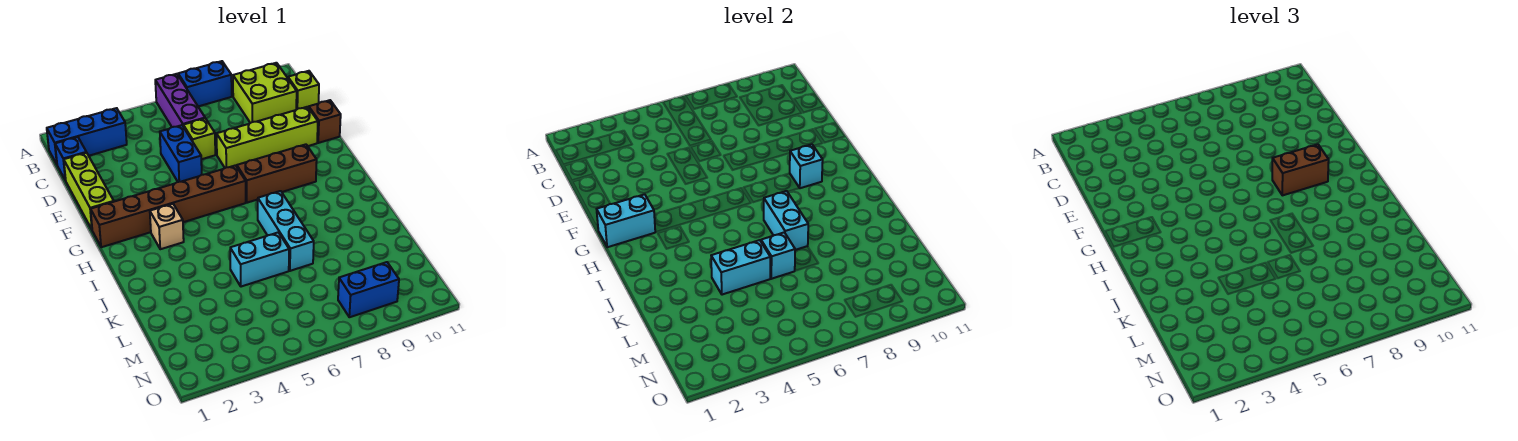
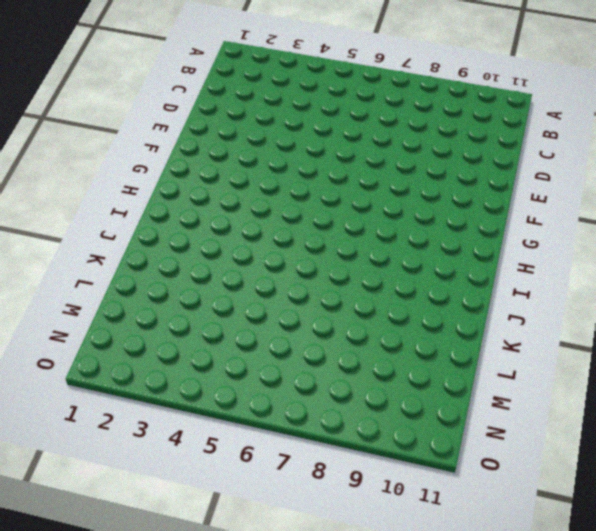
none -> purple brick A6:C6 level 1
none -> blue brick A7:A8 level 1
none -> blue brick B1:B3 level 1

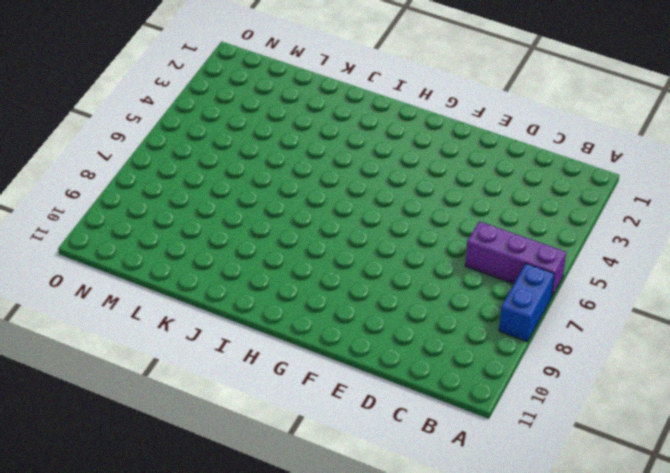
none -> blue brick B1:B3 level 1
none -> lime brick B9:C10 level 1
none -> blue brick C1 level 1

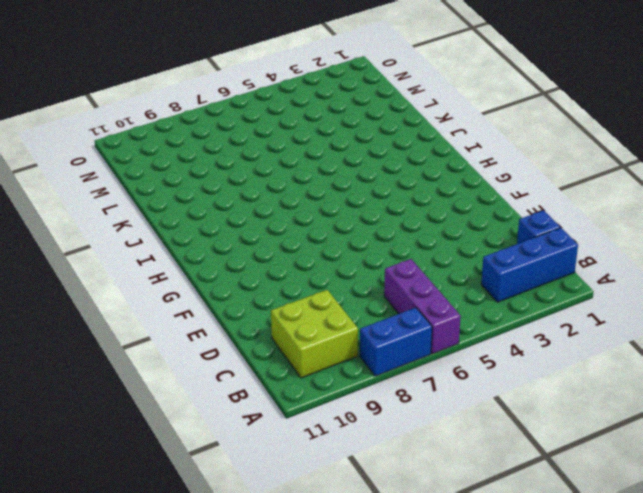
none -> lime brick C11 level 1
none -> lime brick D1:F1 level 1
none -> blue brick D5:E5 level 1

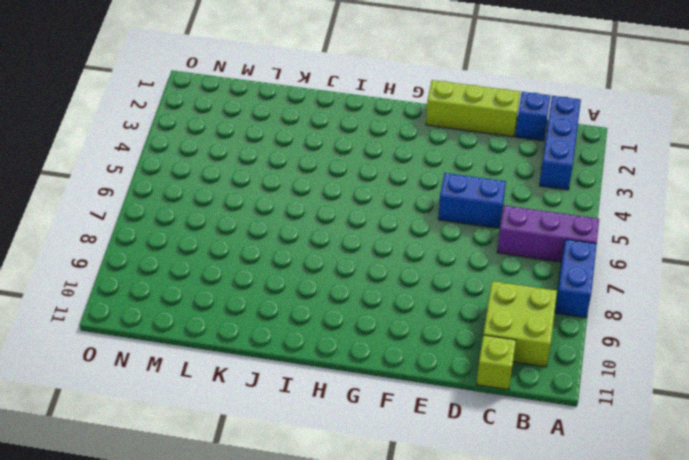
none -> lime brick D6 level 1
none -> lime brick E7:E10 level 1
none -> brown brick E11 level 1

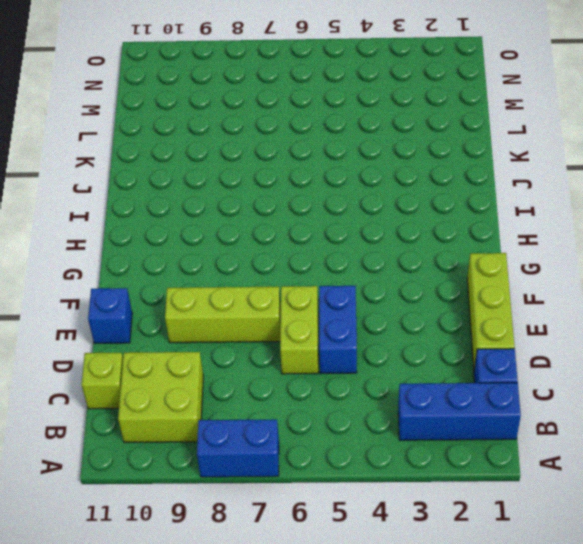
lime brick D6:E6 level 1 -> lime brick D6 level 1
lime brick E7:E9 level 1 -> lime brick E7:E10 level 1
blue brick E11 level 1 -> brown brick E11 level 1
none -> purple brick A6:C6 level 1
none -> brown brick G1:G6 level 1
none -> brown brick G7:G9 level 1

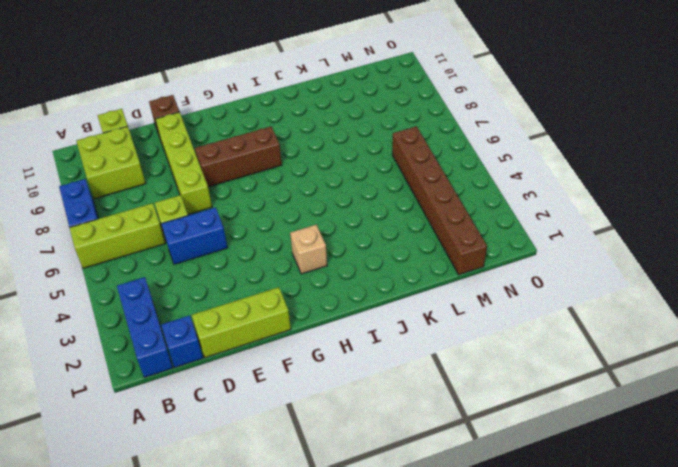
lime brick A6:C6 level 1 -> purple brick A6:C6 level 1
brown brick F8:H8 level 1 -> brown brick G7:G9 level 1
brown brick M1:M6 level 1 -> brown brick G1:G6 level 1
none -> cyan brick I7:K7 level 1
none -> cyan brick K5:K6 level 1
none -> blue brick N8:N9 level 1

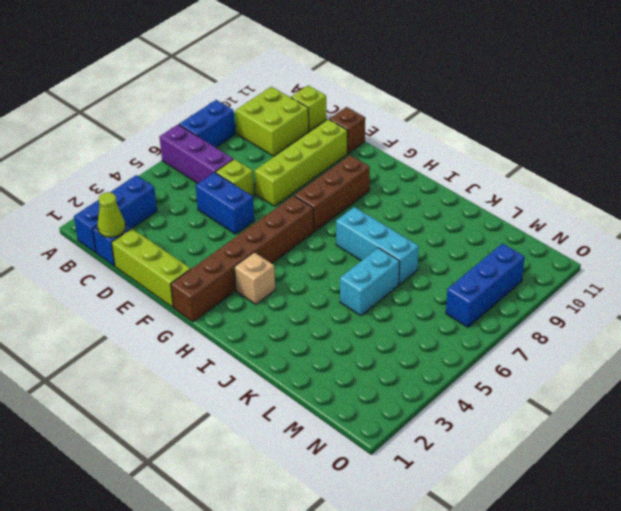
lime cone C1 level 2 -> none
blue brick N7:N9 level 1 -> blue brick N8:N9 level 1
none -> cyan brick G1:G2 level 2
none -> cyan brick G9 level 2
none -> cyan brick I7:J7 level 2

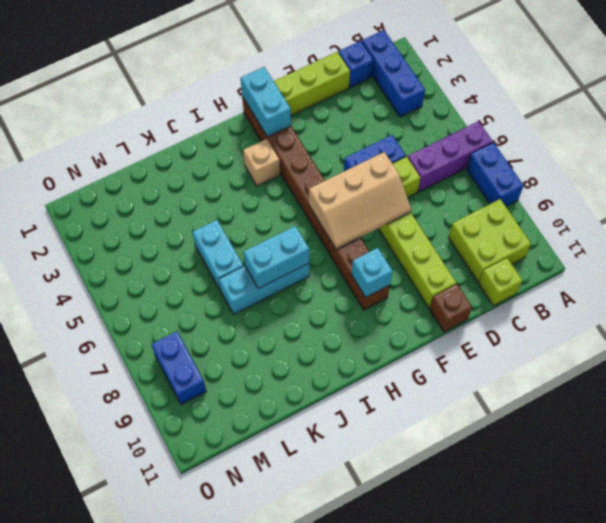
tan slope E6:G7 level 2 top 6 -> none
none -> cyan brick K4:K5 level 2
none -> cyan brick K6 level 2
none -> brown brick G8:G9 level 3

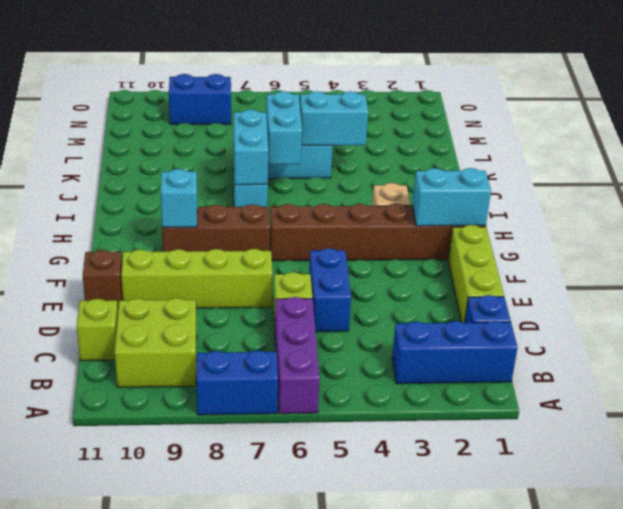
cyan brick J6:K6 level 2 -> cyan brick K6 level 2
none -> brown brick G8:G9 level 3

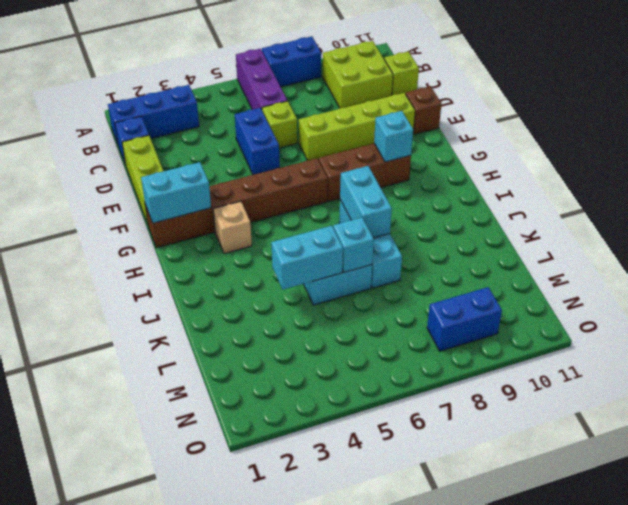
none -> brown brick G8:G9 level 3

